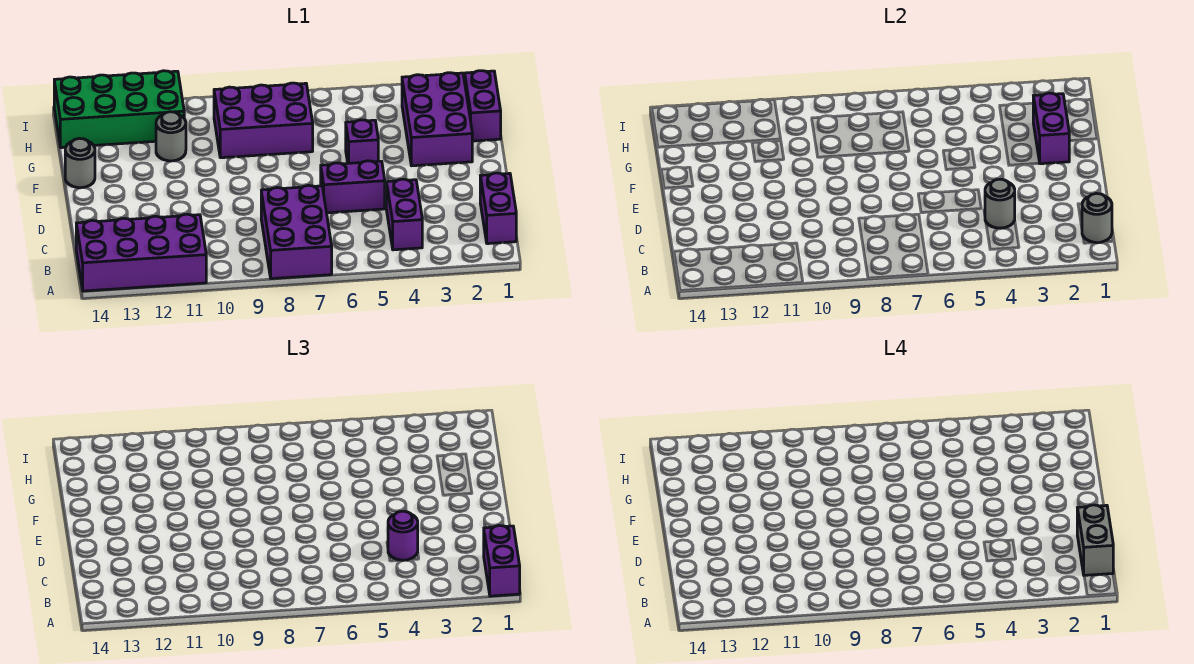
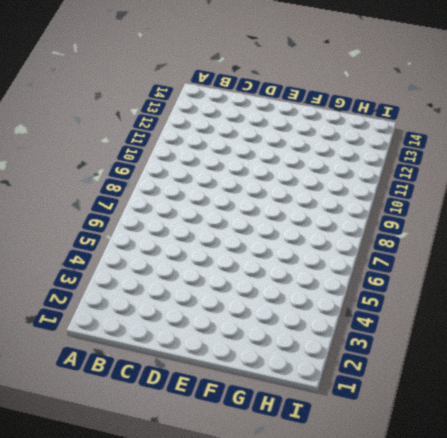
none -> purple brick A7:C8 level 1
none -> purple brick A11:B14 level 1
none -> purple brick B1:C1 level 1

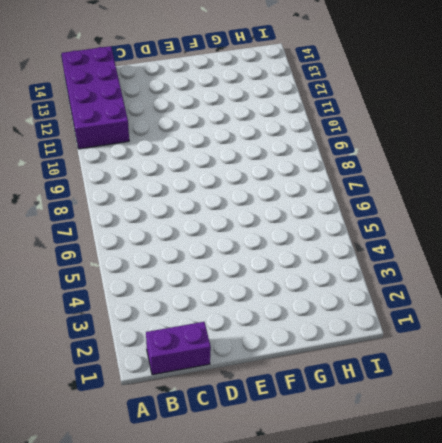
none -> purple brick A7:C8 level 1
none -> purple brick B4:C4 level 1
none -> purple brick D5:D6 level 1

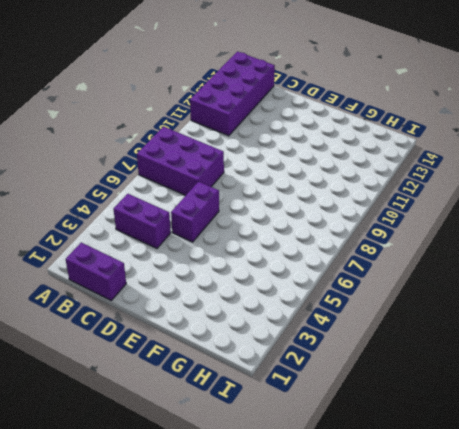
none -> purple brick F2:H3 level 1
none -> purple brick F5 level 1
none -> grey round brick F14 level 1

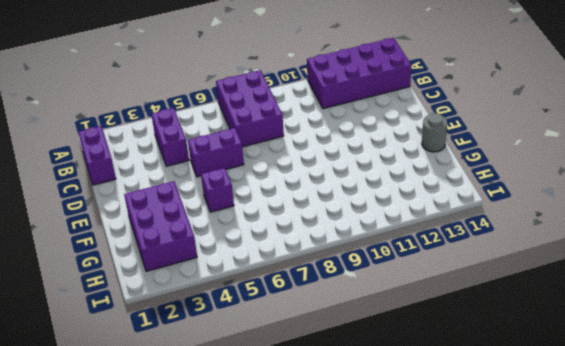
none -> purple brick G1:H1 level 1
none -> purple brick G7:H9 level 1
none -> grey round brick G11 level 1

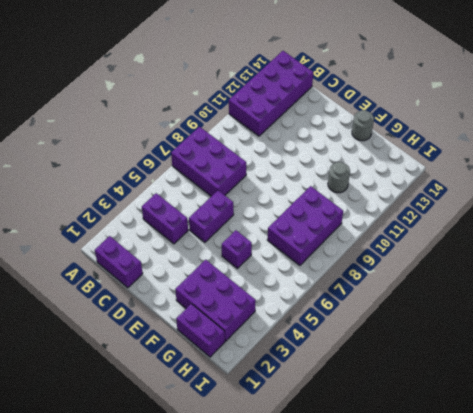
none -> green brick H11:I14 level 1
none -> grey round brick B1 level 2
none -> grey round brick C4 level 2

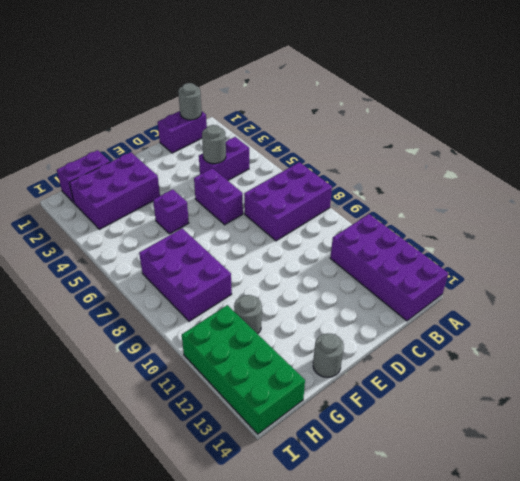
none -> purple brick F2:G2 level 2
none -> purple brick A1:B1 level 3
none -> purple round brick C4 level 3

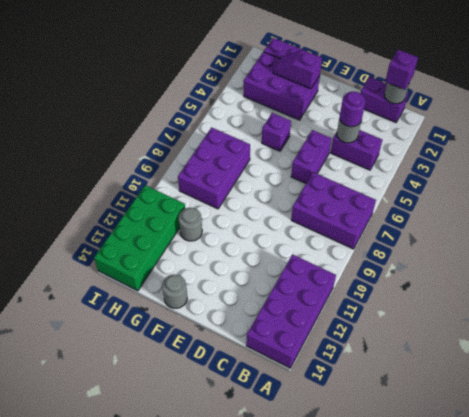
purple brick B1 level 3 -> purple brick A1:B1 level 3
purple slope F2:G2 level 2 top F -> purple brick F2:G2 level 2
none -> grey brick B1:C1 level 4

